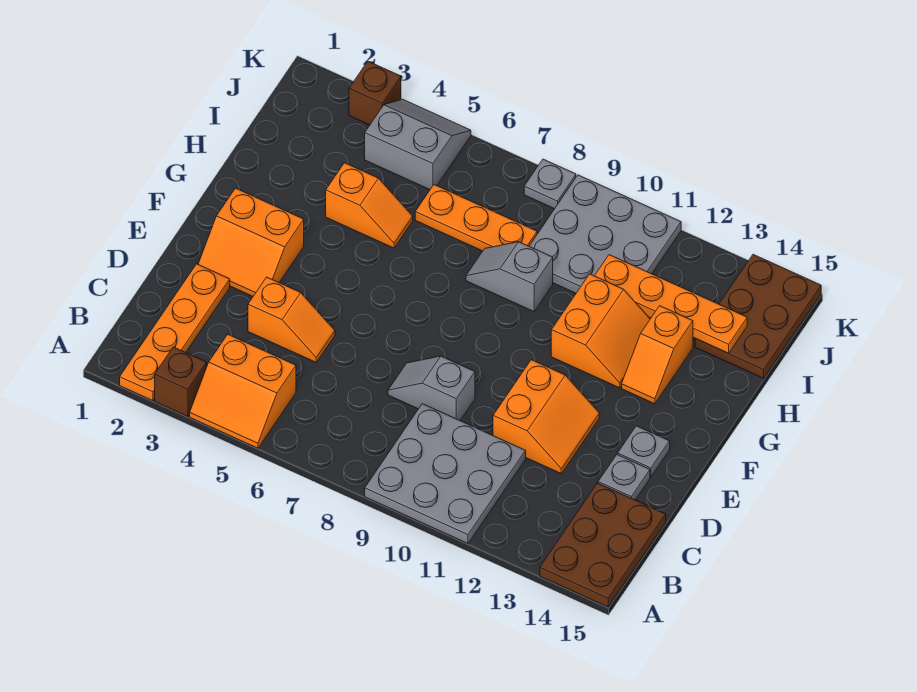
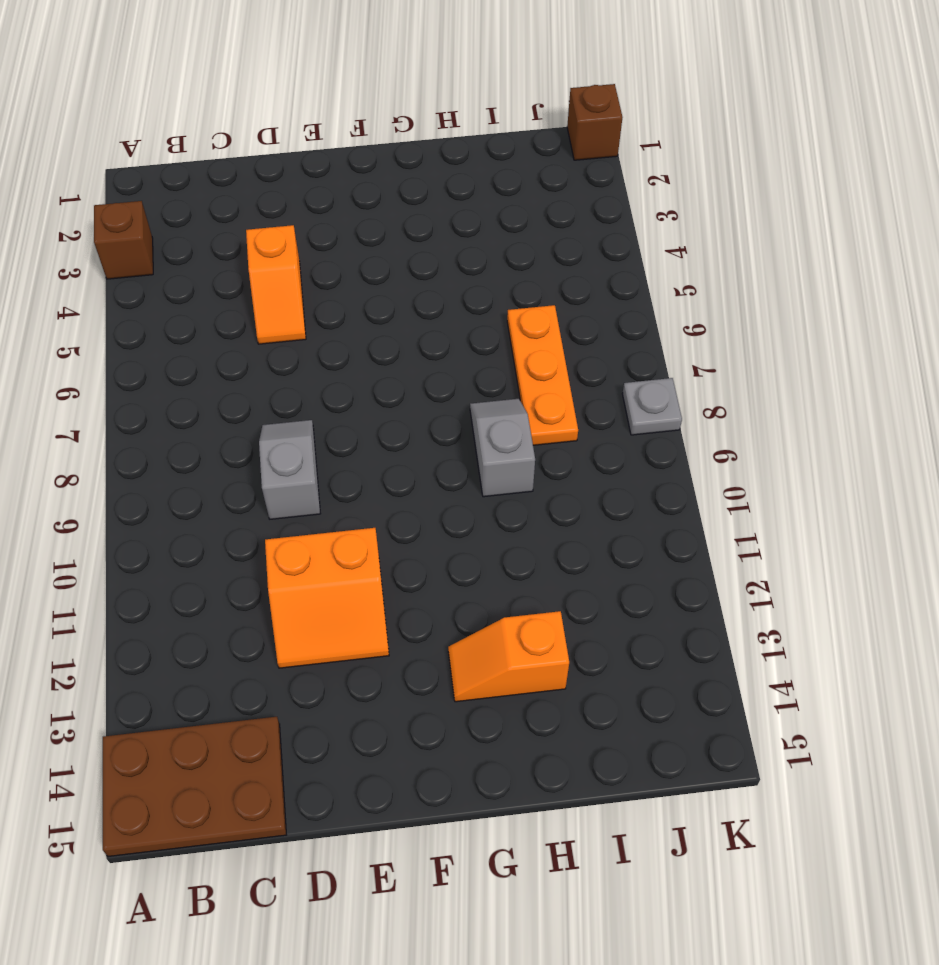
brown brick K1 level 1 -> brown brick K3 level 1
none -> orange plate A2:D2 level 1
none -> orange slope A4:B5 level 1 top B
none -> grey plate A9:C11 level 1

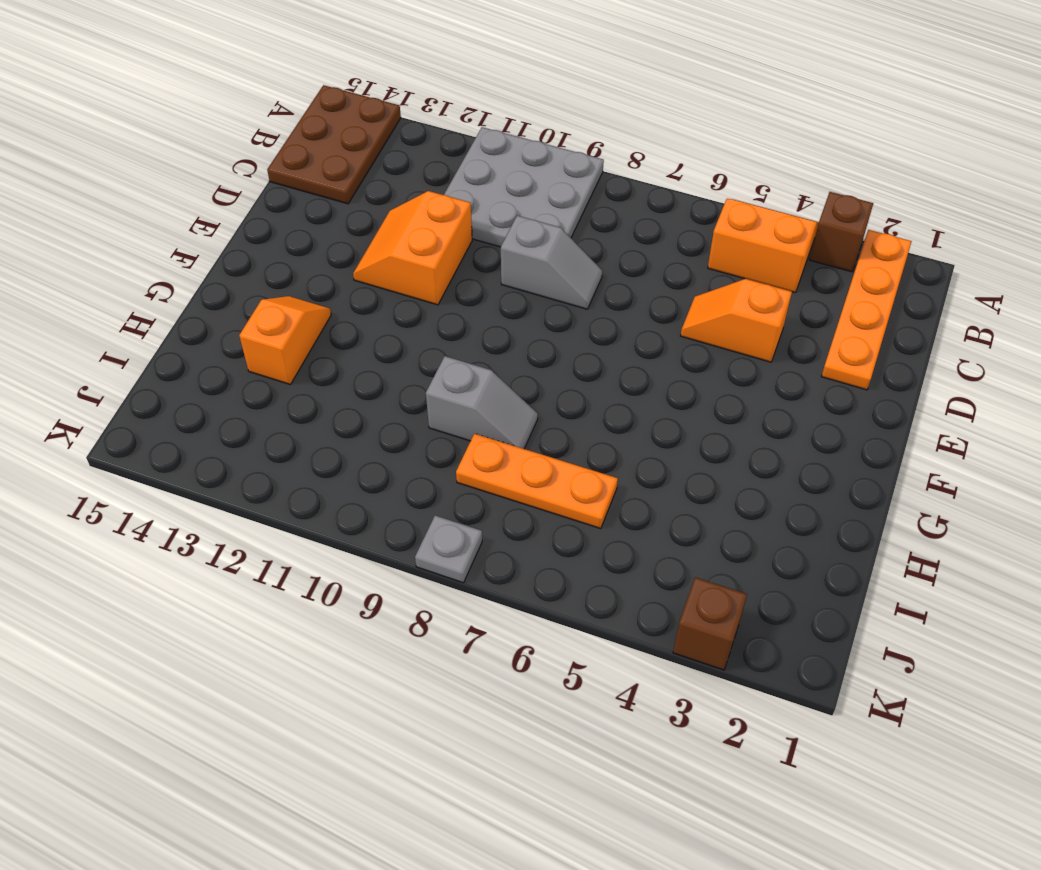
none -> grey plate D14 level 1
none -> orange slope E2:F3 level 1 top F
none -> grey plate E14 level 1

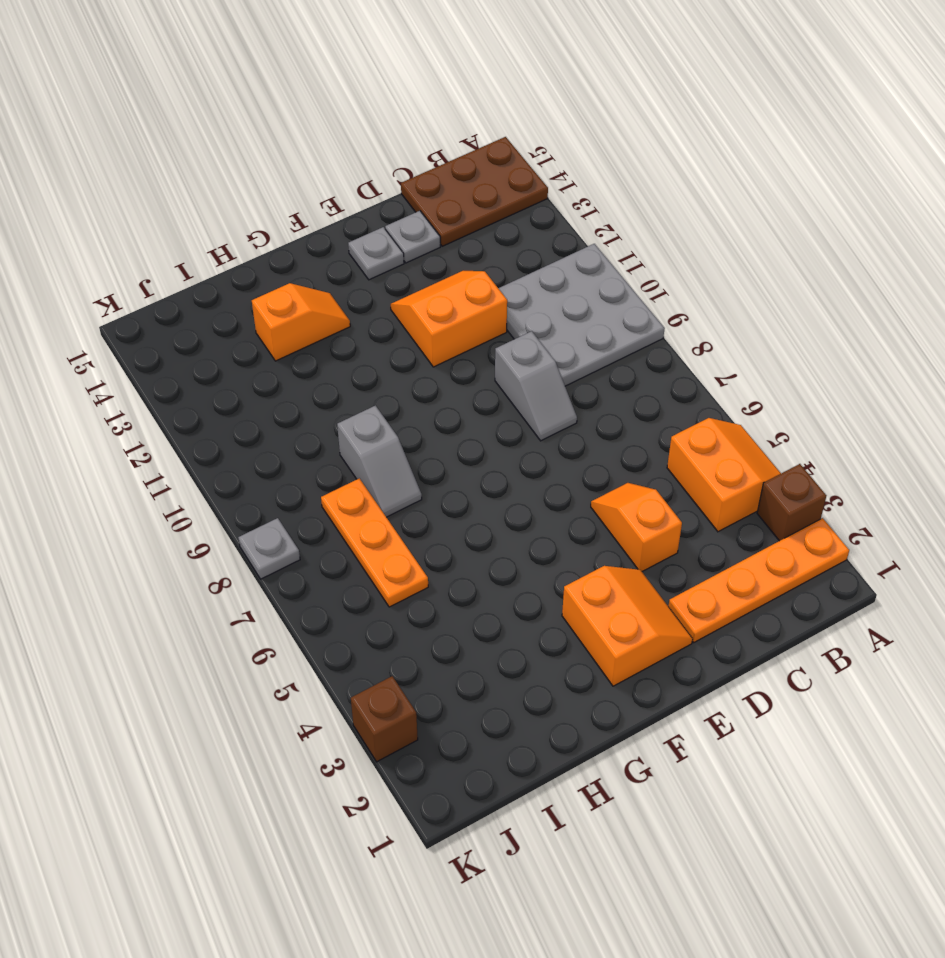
none -> orange slope G11:H12 level 1 top 11
none -> orange slope H4:H5 level 1 top 4
none -> grey plate I9:K11 level 1

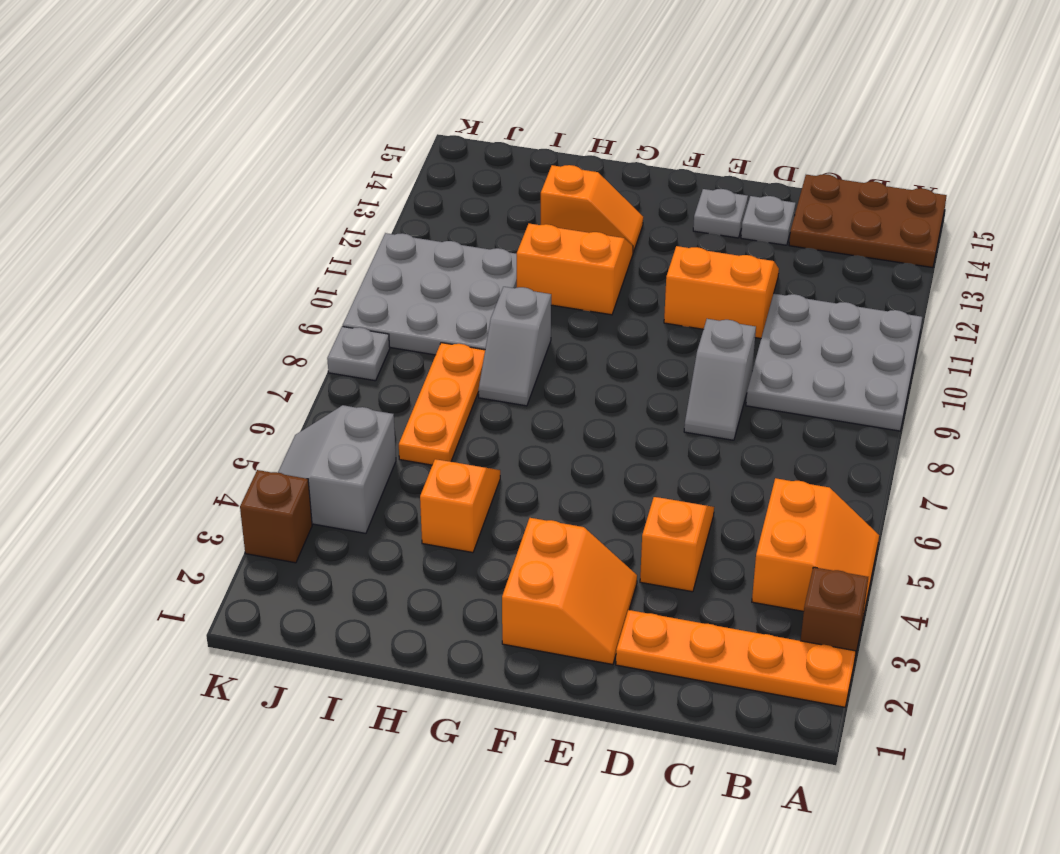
none -> brown plate I14:K15 level 1
none -> orange plate I11:I14 level 2

